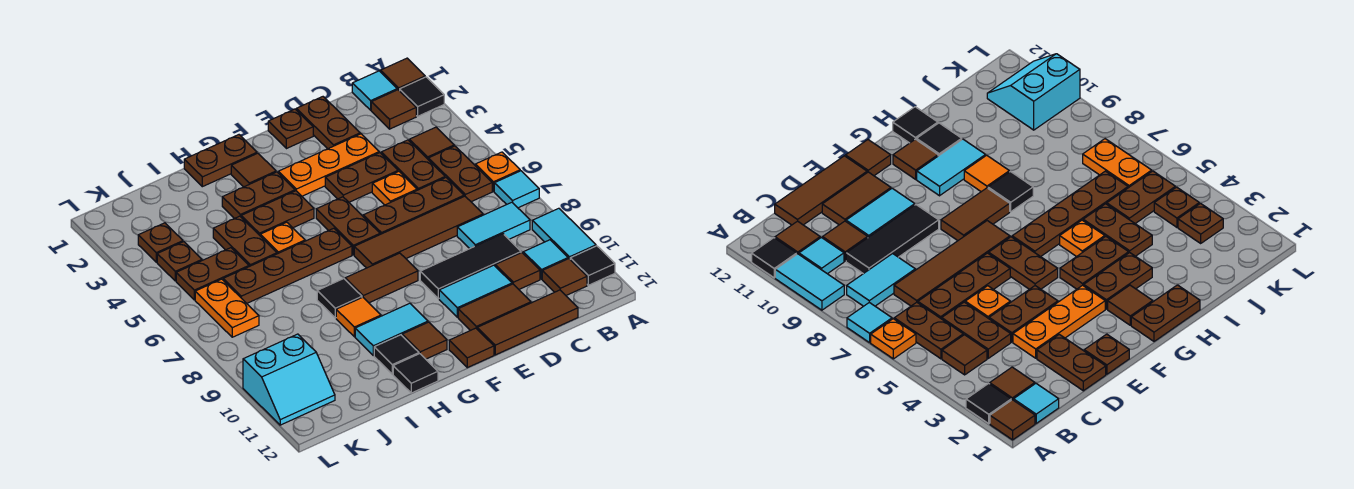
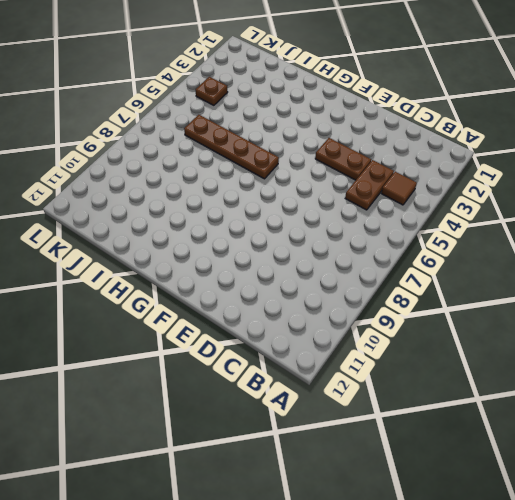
none -> brown tile A1 level 1
none -> black tile A2 level 1
none -> orange plate A6 level 1
none -> cyan tile A7 level 1

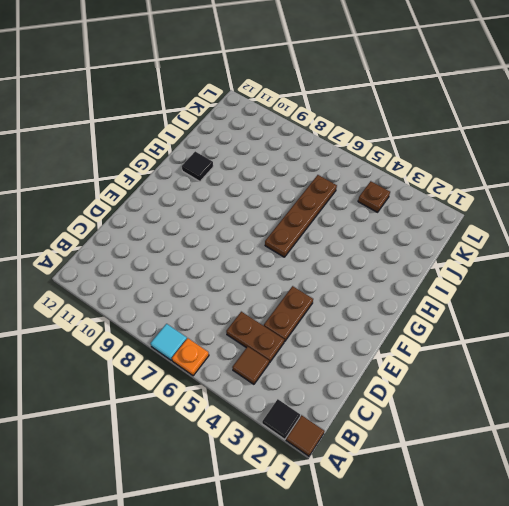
none -> cyan tile A9:A10 level 1
none -> black tile A11 level 1
none -> cyan tile B1 level 1
none -> brown tile B2 level 1

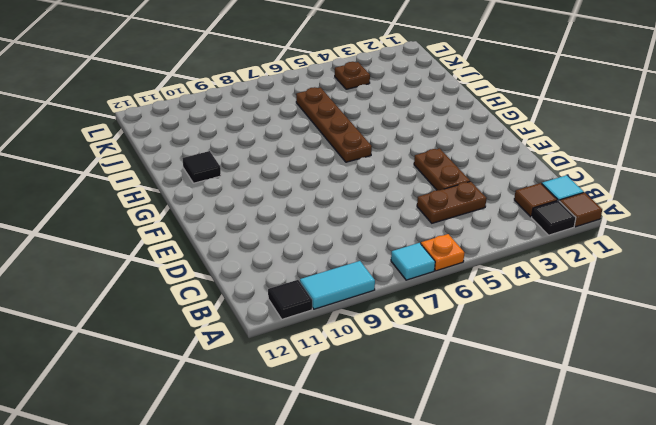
none -> brown tile B4 level 1
none -> brown plate B5:B6 level 1
none -> cyan tile B8:C8 level 1
none -> cyan tile B10 level 1

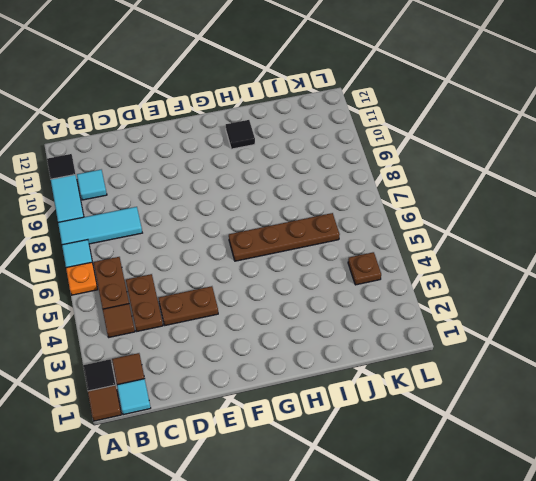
cyan tile A8:C8 level 1 -> cyan tile B8:C8 level 1
none -> brown tile B11 level 1
none -> brown plate C6:E6 level 1
none -> brown tile C7:F7 level 1
none -> black tile C9:E9 level 1

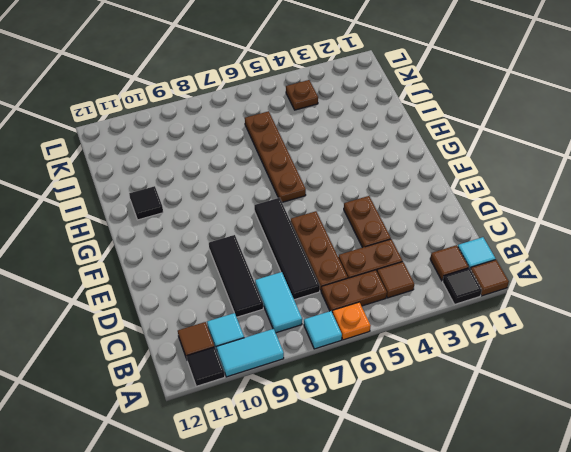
black tile C7:F7 level 1 -> brown tile C7:F7 level 1
none -> brown tile C10 level 1
none -> brown tile C12:E12 level 1
none -> brown plate D1:D2 level 1
none -> orange plate D3:F3 level 1

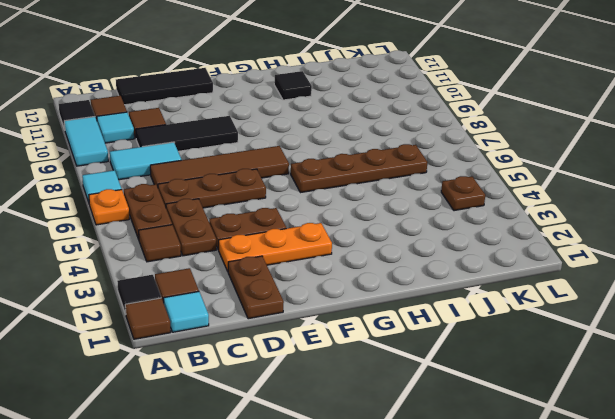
black tile C12:E12 level 1 -> brown tile C12:E12 level 1
none -> orange plate D5 level 1
none -> cyan tile D10:E10 level 1
none -> brown tile D11:E11 level 1
none -> brown plate E1 level 1

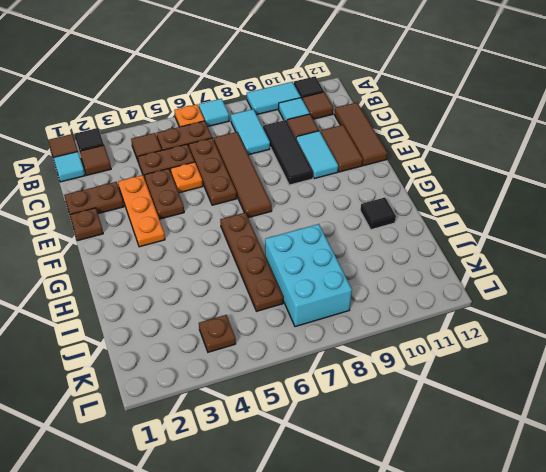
cyan brick I7:K8 level 1 -> orange plate K6:K7 level 1
none -> brown plate F5:F6 level 1
none -> brown tile F8:G8 level 1
none -> brown tile F12 level 1
none -> brown plate G1:H1 level 1

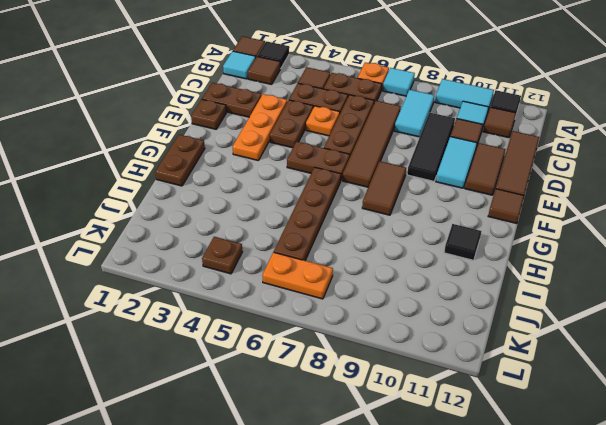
none -> brown tile G2 level 1
none -> brown plate G3:H3 level 1
none -> brown plate G4:H4 level 1
none -> cyan tile G10:H10 level 1

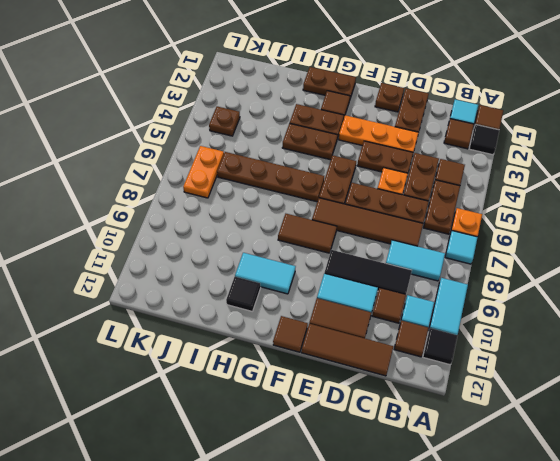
none -> brown tile G11 level 1
none -> orange plate H5 level 1
none -> black tile H8 level 1
none -> orange tile H9 level 1

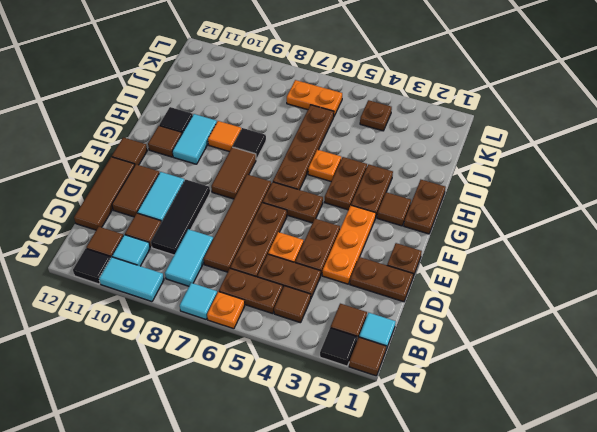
none -> black tile H12 level 1
none -> brown plate I4:I5 level 1
none -> brown plate J5:K5 level 1
none -> brown plate K3 level 1

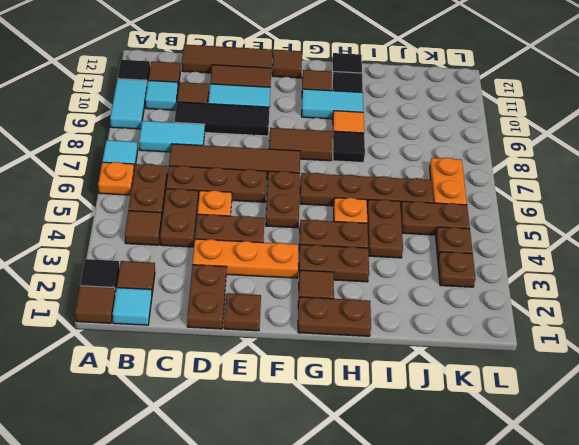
none -> cyan slope K10:L11 level 1 top 10

